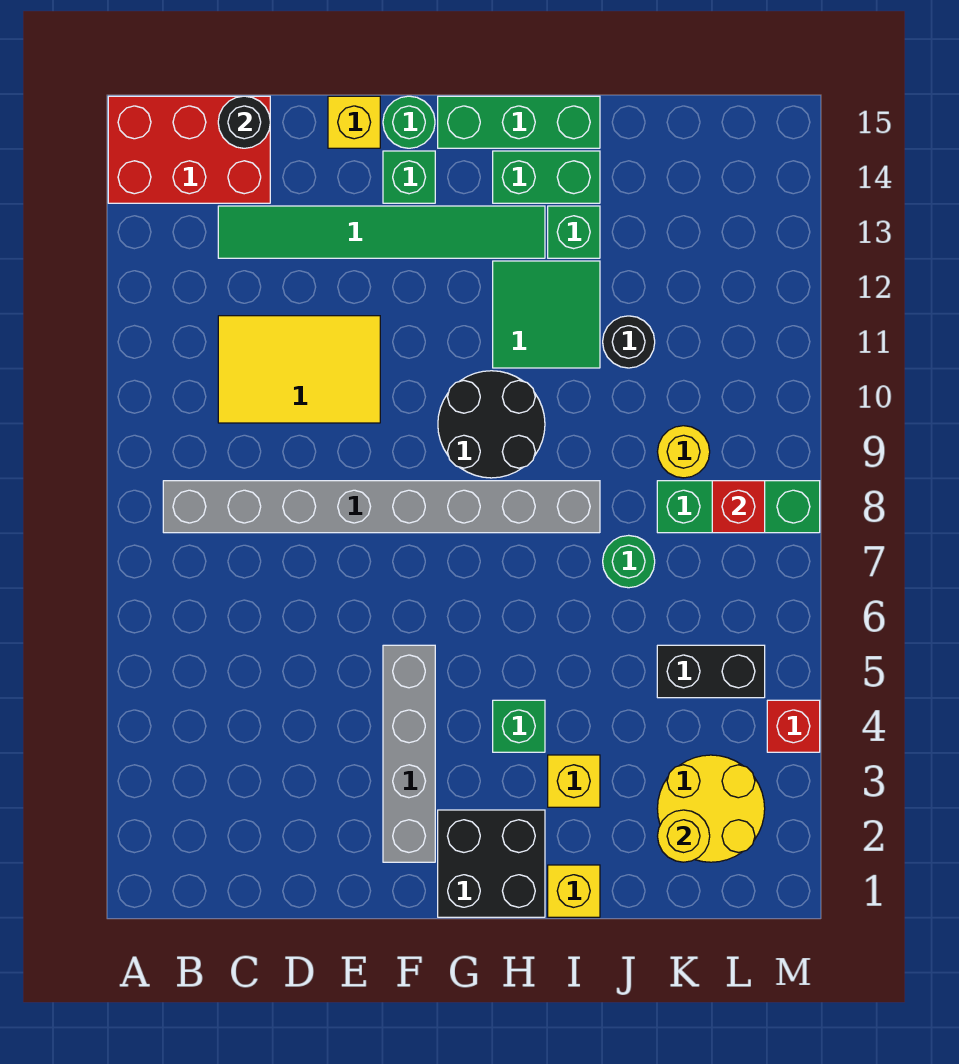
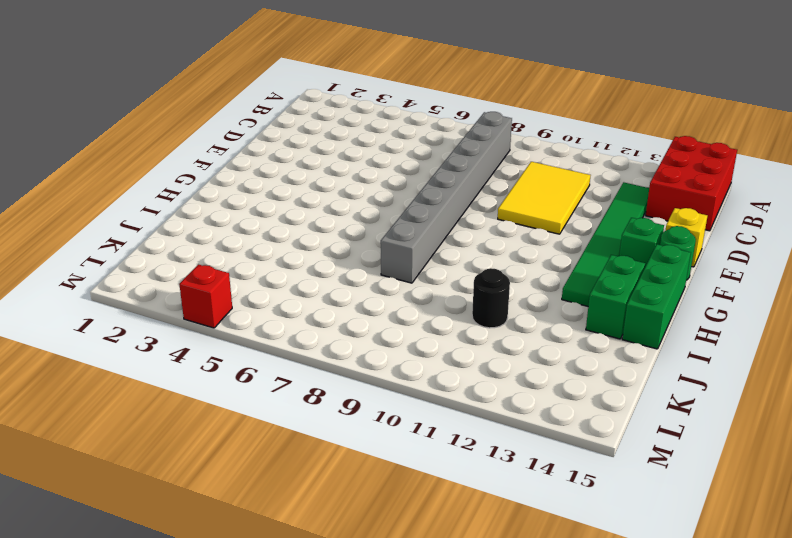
none -> grey brick F2:F5 level 1
none -> black brick G1:H2 level 1
none -> black round brick G9:H10 level 1

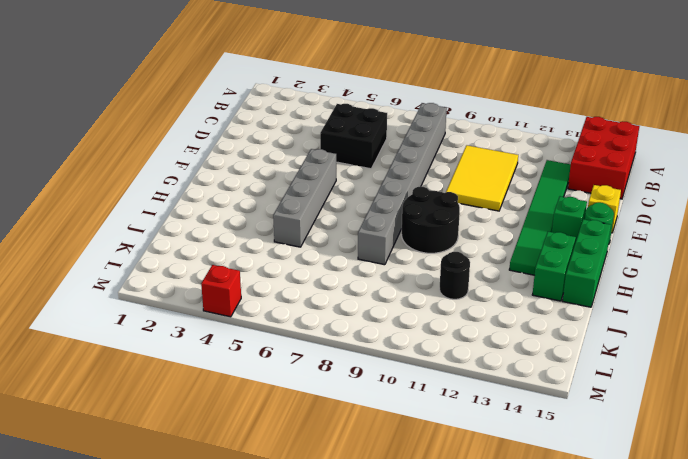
black brick C5:D6 level 1 -> black brick G1:H2 level 1
grey brick F5:I5 level 1 -> grey brick F2:F5 level 1
none -> green brick H4 level 1
none -> green tile H11:I12 level 1
none -> yellow brick I1 level 1

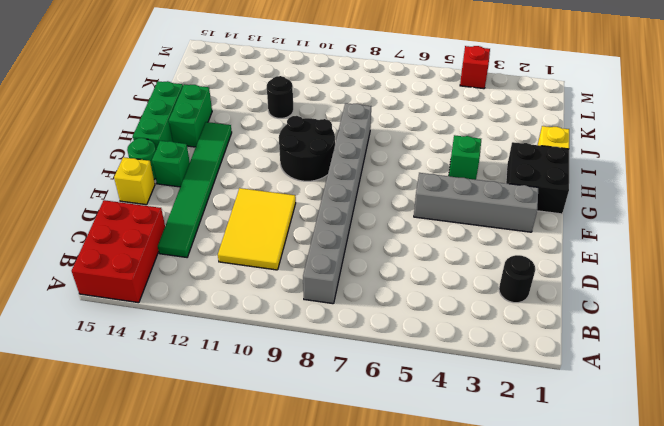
black round brick C2 level 1 -> black round brick C15 level 2
none -> green tile H11:I12 level 1
none -> yellow brick I3 level 1
none -> green brick I13 level 1

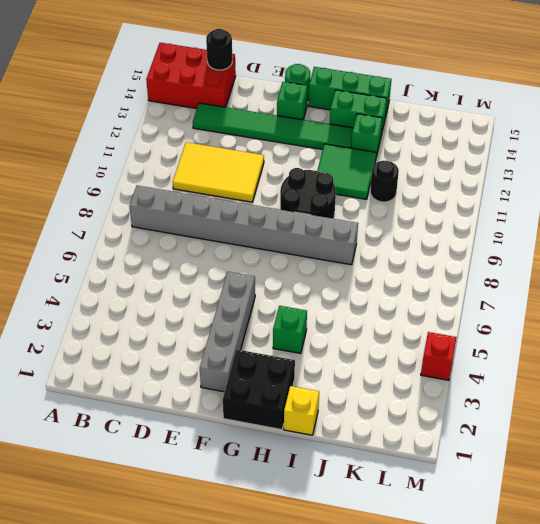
none -> yellow brick E15 level 1
none -> yellow brick I3 level 1
none -> green round brick J7 level 1

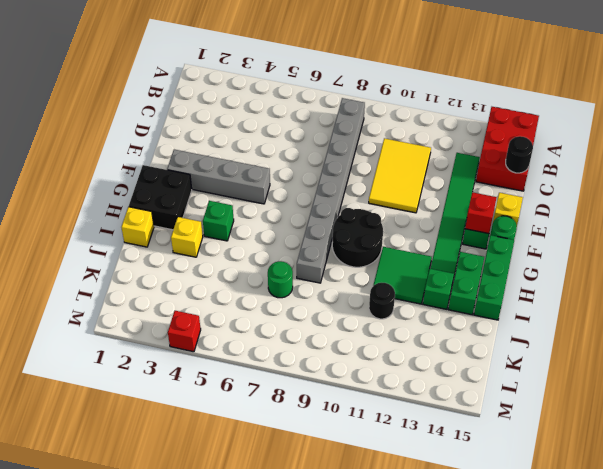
red brick F14 level 2 -> red brick L8 level 2
none -> yellow round brick K2:L3 level 1
none -> black brick K5:L5 level 1
none -> green brick K8:M8 level 1

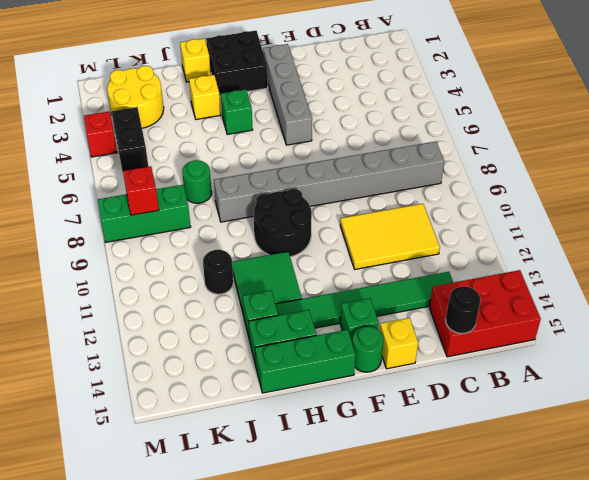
black brick L4:L5 level 1 -> black brick K5:L5 level 1
none -> yellow round brick K9 level 1
none -> yellow round brick K2 level 2

